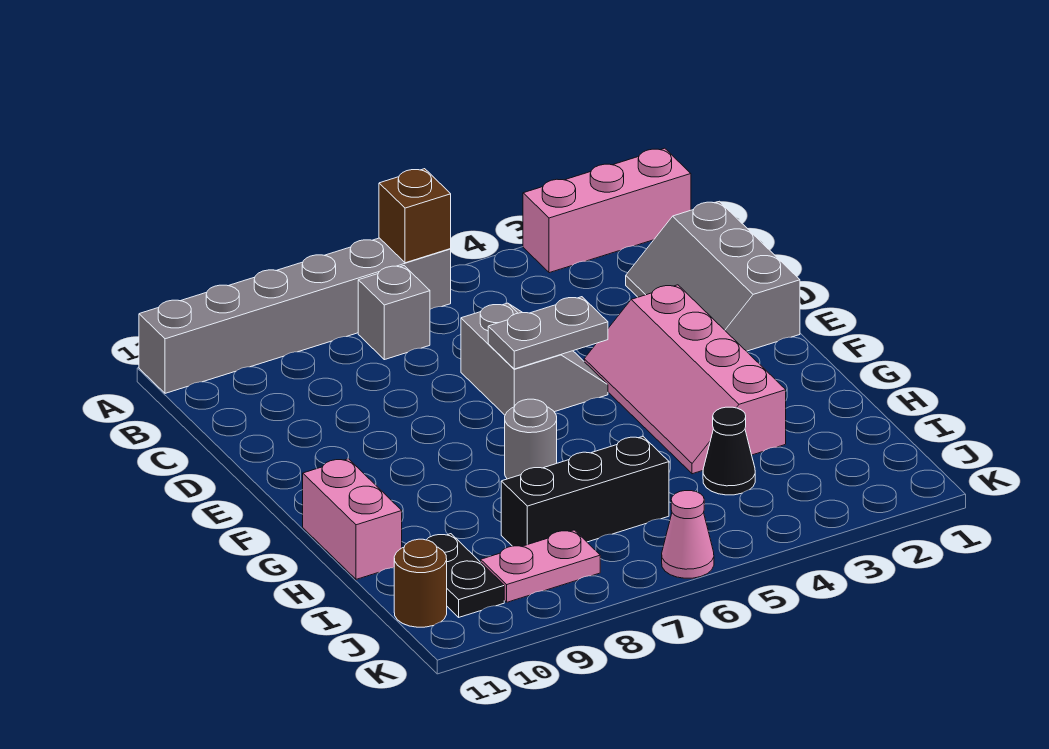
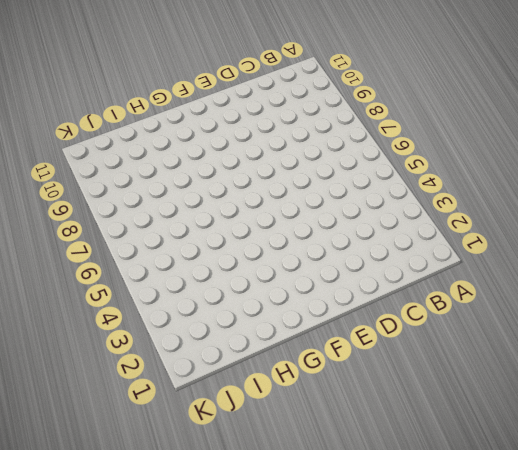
none -> pink brick A1:A3 level 1
none -> grey brick A6:A11 level 1
none -> grey brick B7 level 1

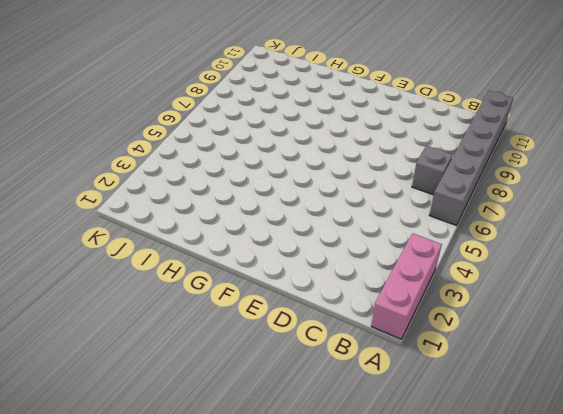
none -> grey slope C1:E2 level 1 top 1
none -> grey slope D5:E6 level 1 top 6
none -> pink slope E3:H4 level 1 top 3

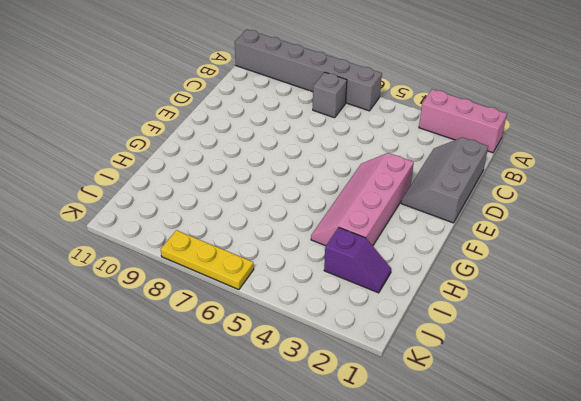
purple slope I2:I3 level 1 top 3 -> none
yellow plate K6:K8 level 1 -> pink cone K6 level 1
none -> grey slope D5:E6 level 1 top 6
none -> grey round brick G7 level 1
none -> pink brick G11:H11 level 1

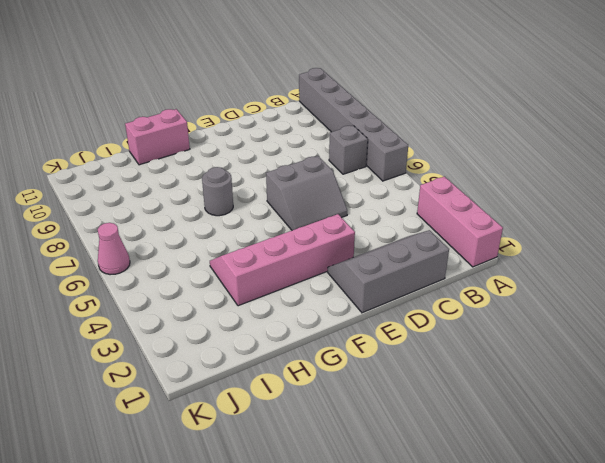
none -> black cone I4 level 1
none -> black brick I6:I8 level 1
none -> black plate I10:J10 level 1

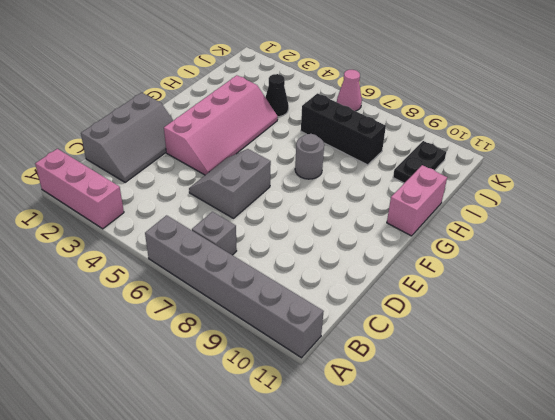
none -> pink plate J8:J9 level 1
none -> brown round brick J11 level 1
none -> brown brick A6 level 2

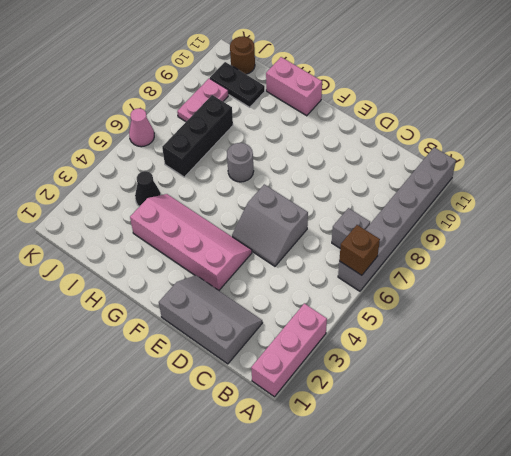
none -> grey plate E5:E6 level 2

